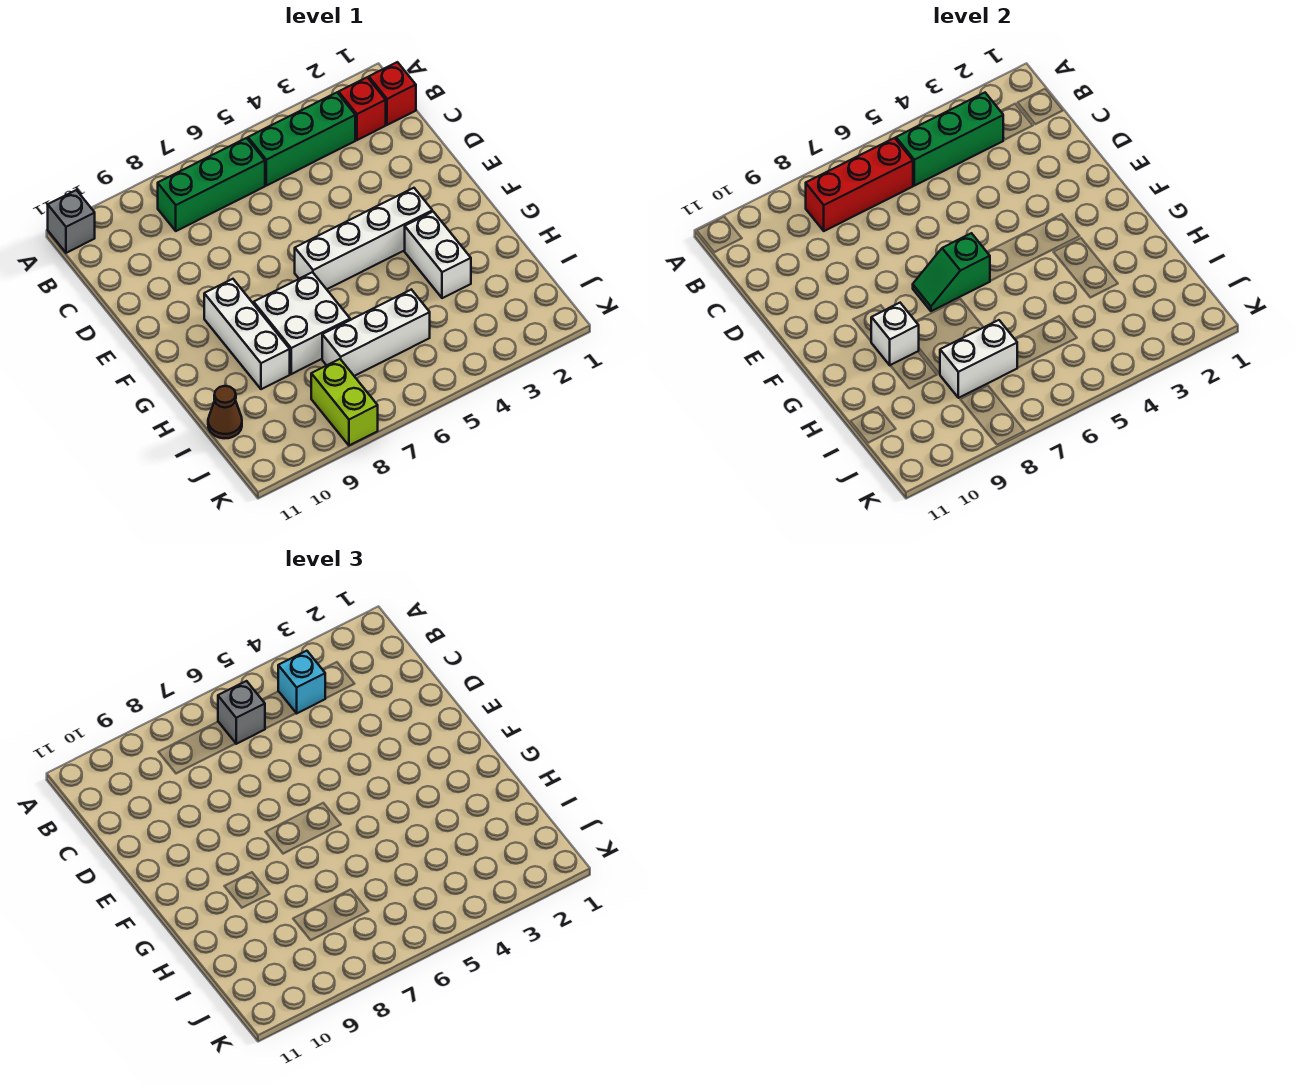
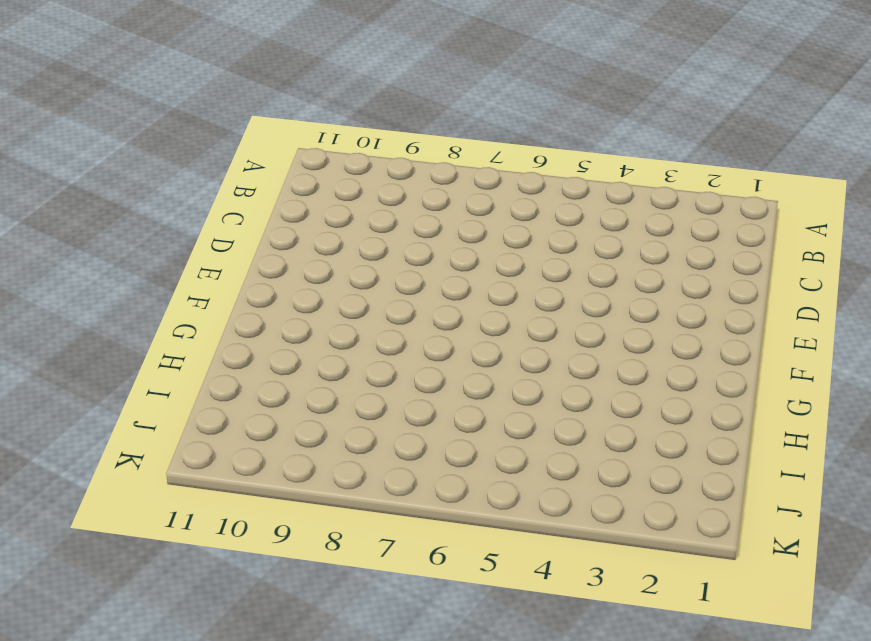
none -> grey brick A11 level 1
none -> red brick B1 level 1
none -> red brick B2 level 1

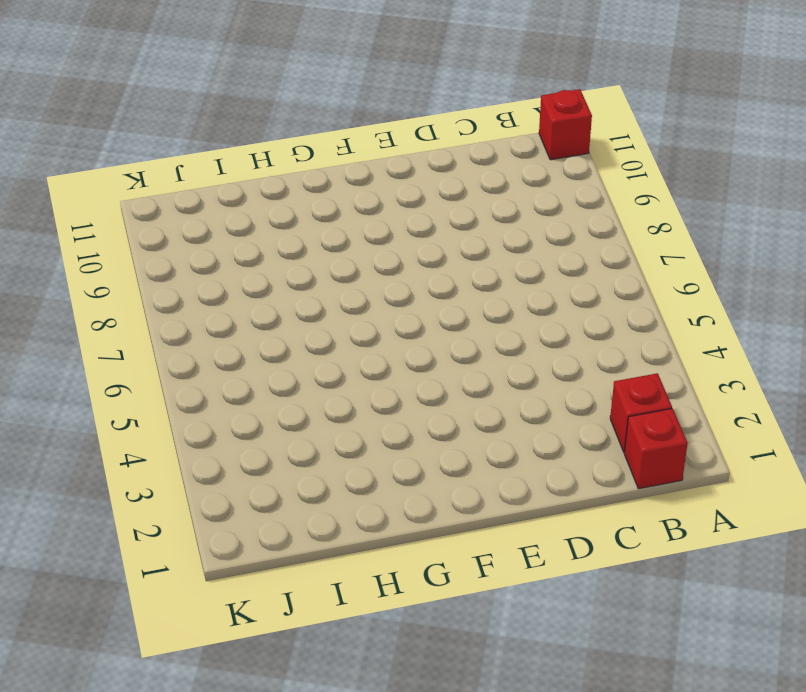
red brick A11 level 1 -> grey brick A11 level 1
none -> green brick B3:B5 level 1
none -> green brick B6:B8 level 1
none -> white brick F3:F6 level 1

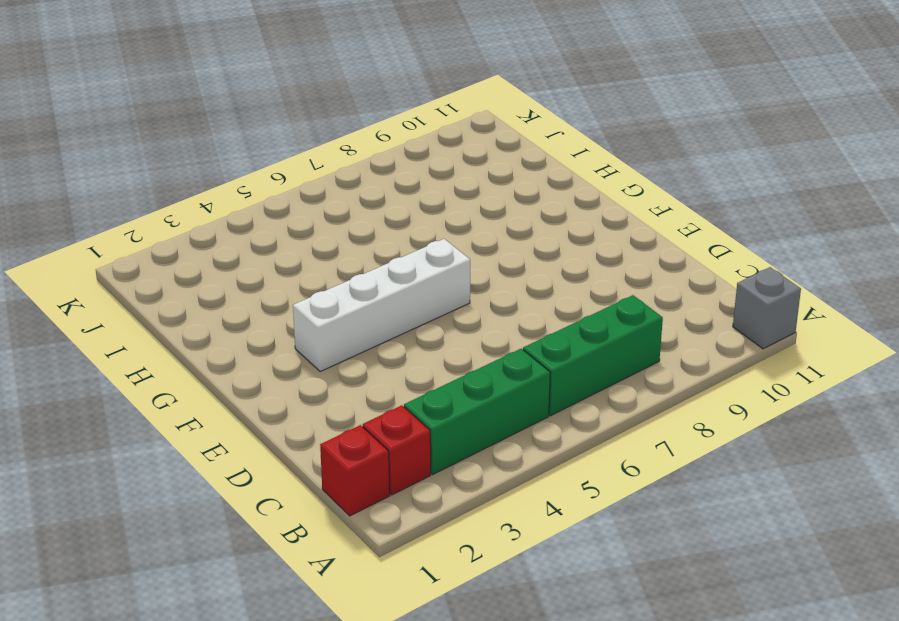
none -> white brick F9:H9 level 1
none -> white brick G3:H3 level 1
none -> white brick G7:H8 level 1

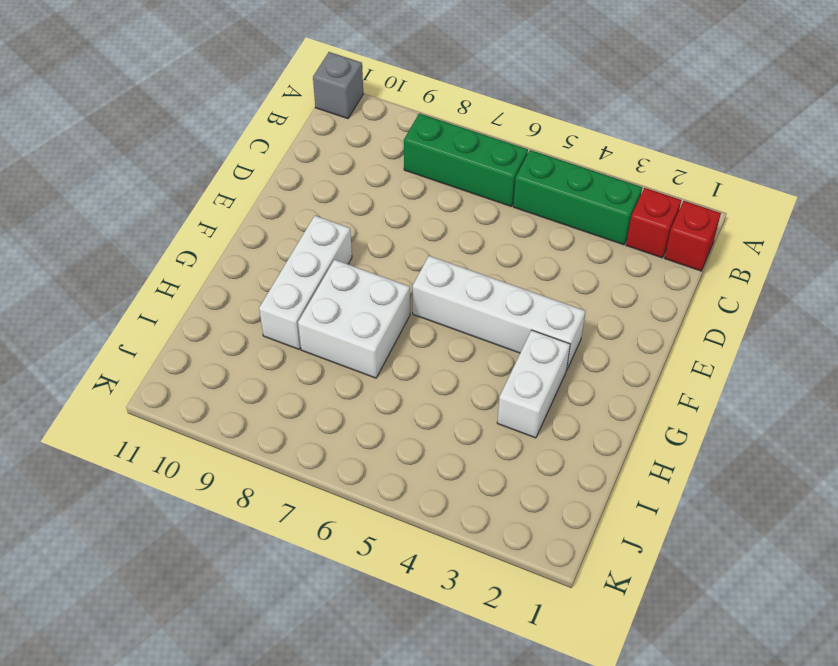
none -> white brick I5:I7 level 1
none -> brown cone I11 level 1
none -> lime brick J8:K8 level 1

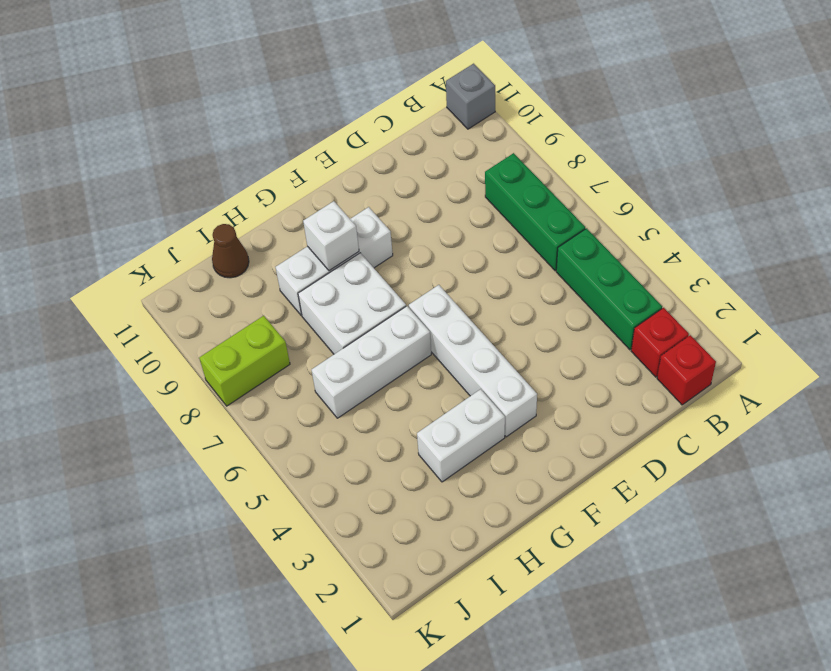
white brick G6:I6 level 1 -> white brick I5:I7 level 1
none -> green brick B3:B5 level 2
none -> red brick B6:B8 level 2
none -> green slope F6:F7 level 2 top 6

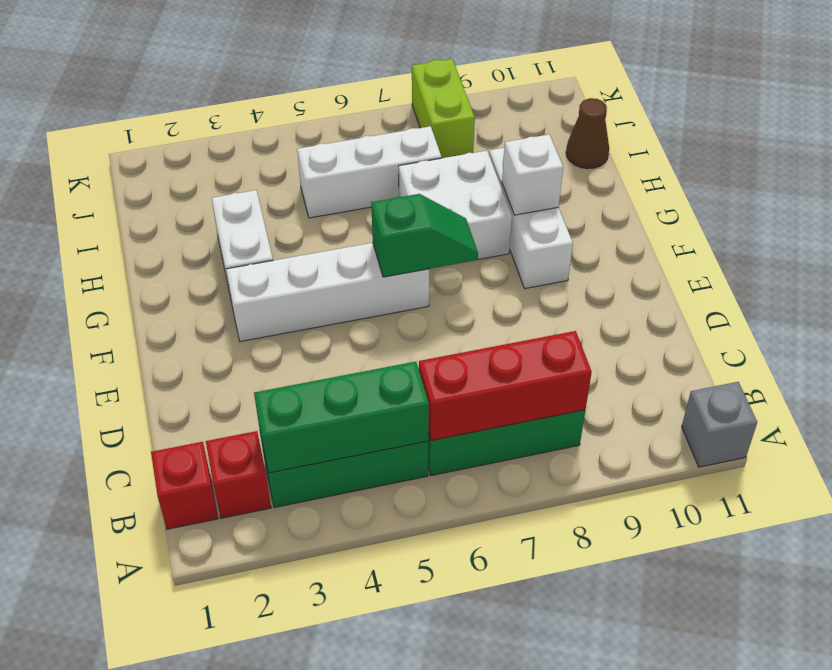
none -> white brick I7:I8 level 2
none -> cyan brick B4 level 3
none -> grey brick B6 level 3

